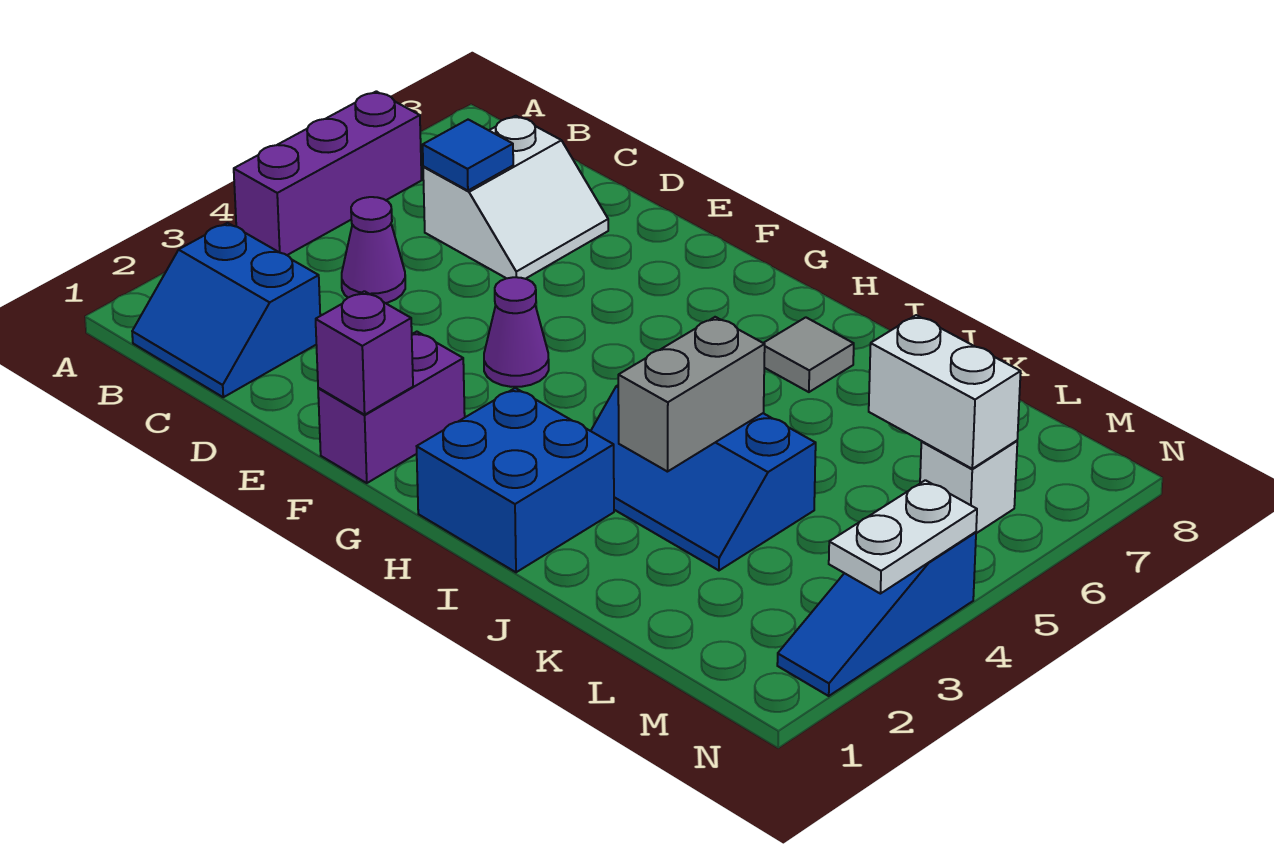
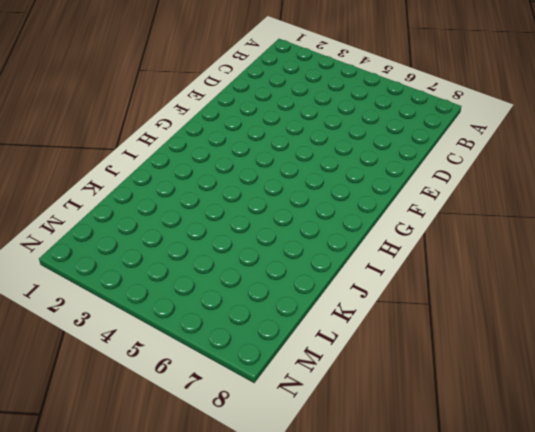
none -> purple brick A4:A6 level 1
none -> blue slope B1:C2 level 1 top 2
none -> purple cone C4 level 1

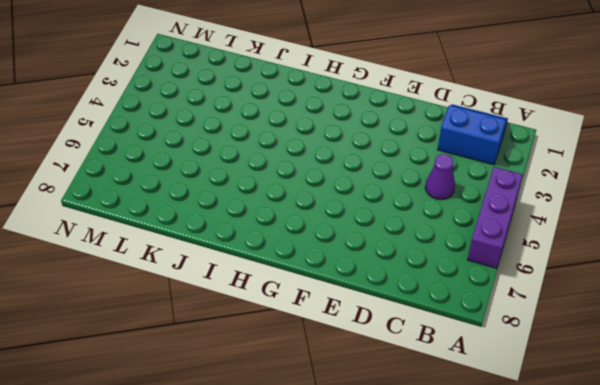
none -> white slope C6:D7 level 1 top C
none -> purple brick F1:F2 level 1
none -> purple cone F4 level 1

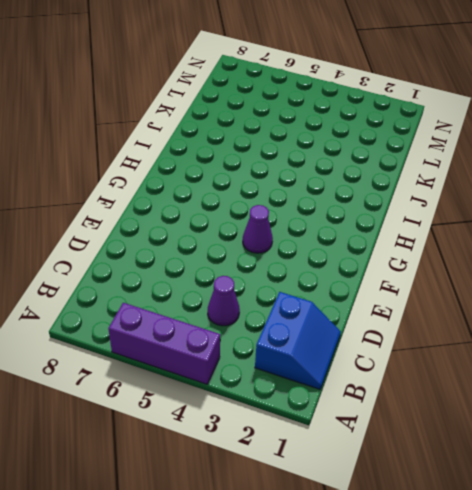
none -> white slope C6:D7 level 1 top C
none -> purple brick F1:F2 level 1
none -> blue brick H1:I2 level 1

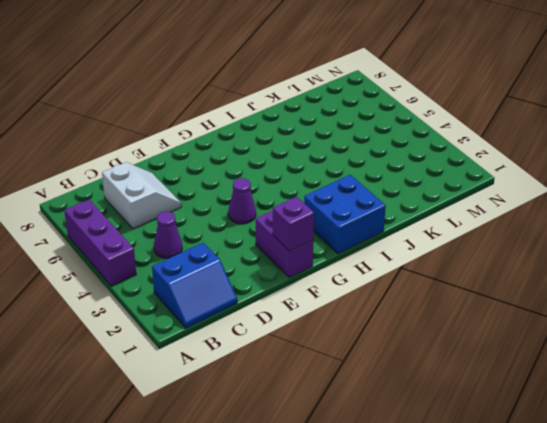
none -> blue slope I3:K4 level 1 top 4
none -> grey tile I7 level 1
none -> white brick M6 level 1

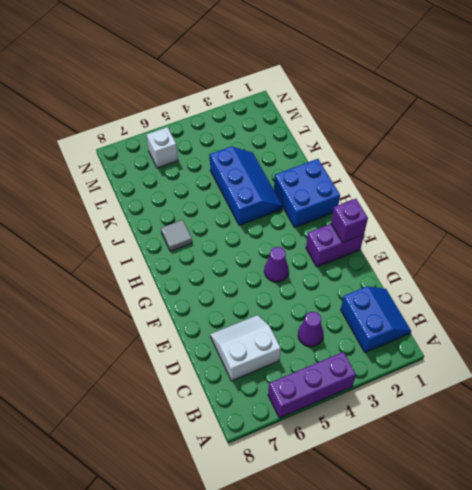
none -> blue slope N2:N4 level 1 top 4
none -> blue tile C6 level 2
none -> grey brick J3:J4 level 2

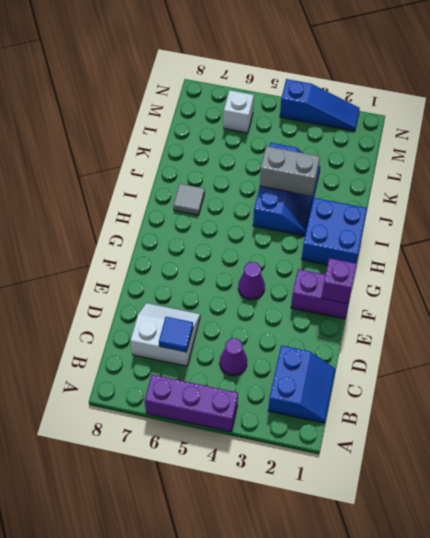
none -> white brick L6:M6 level 2
none -> white plate N3:N4 level 2

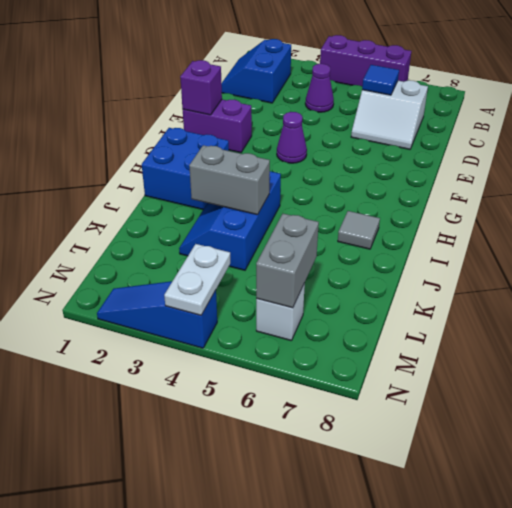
grey brick L6:M6 level 2 -> white brick L6:M6 level 2
white plate M4:N4 level 2 -> white plate N3:N4 level 2

